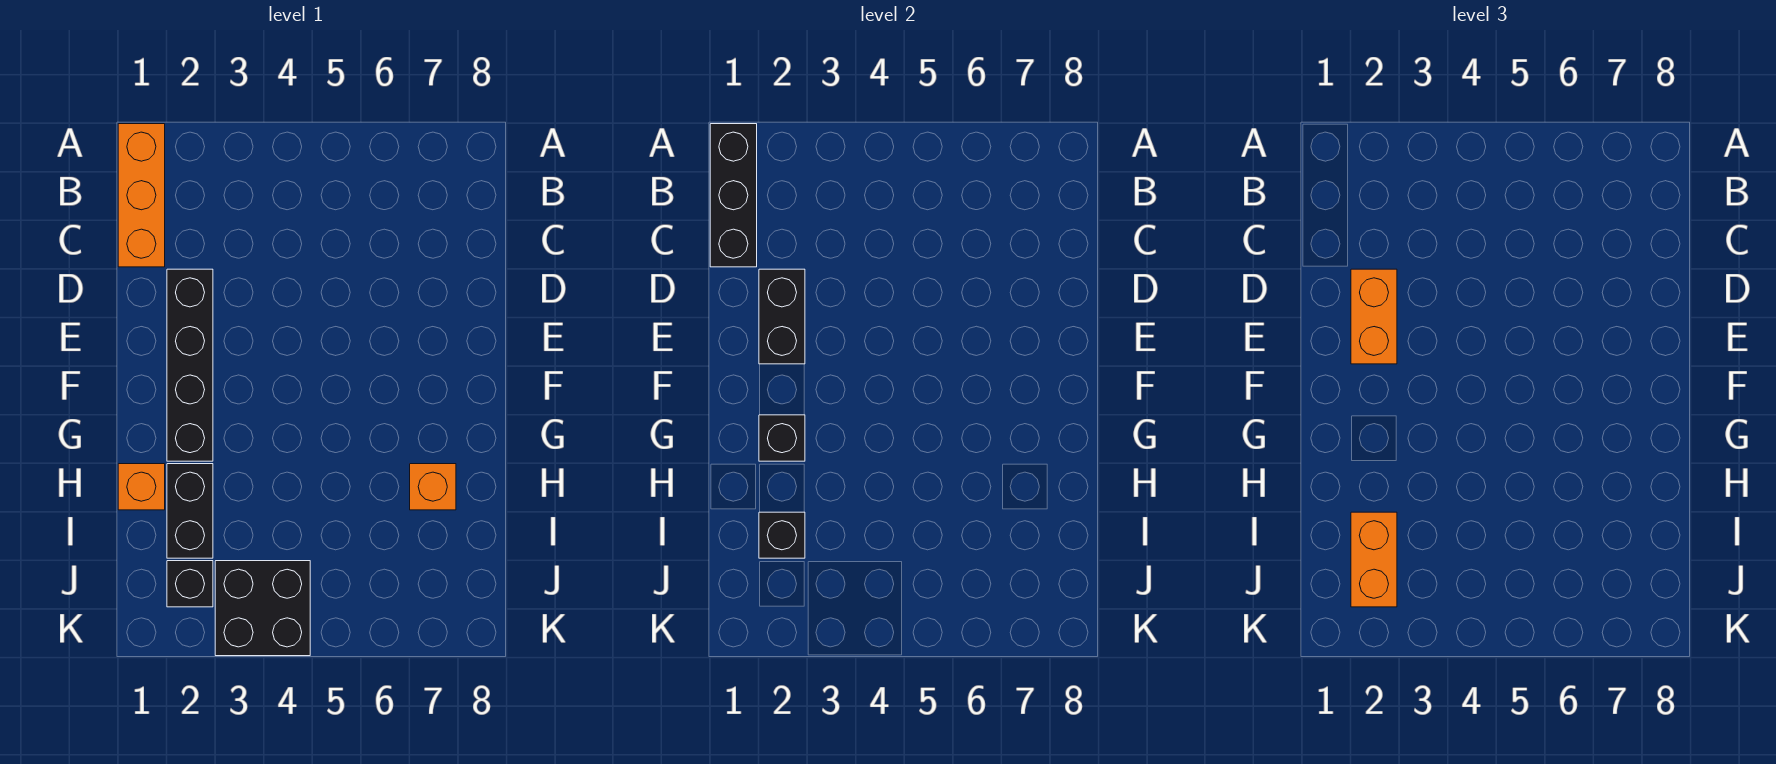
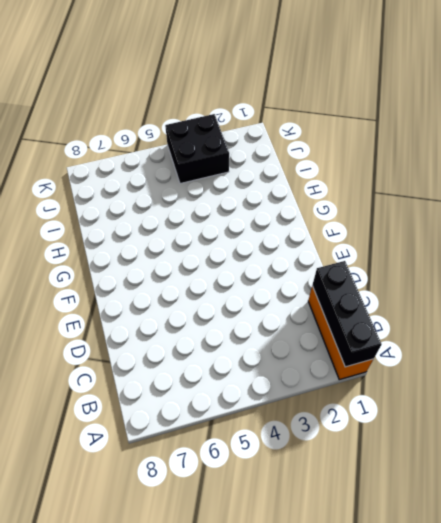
none -> black brick D2:G2 level 1
none -> orange brick H1 level 1
none -> black brick H2:I2 level 1

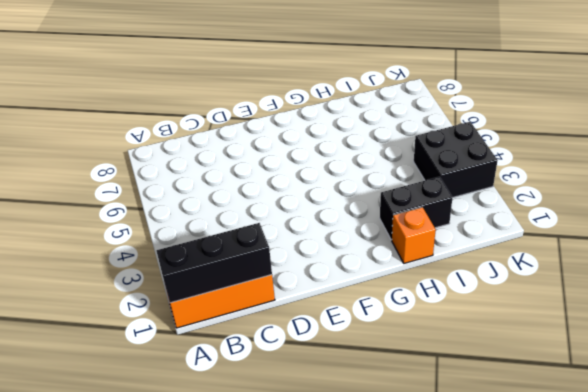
none -> black brick D2:G2 level 1
none -> orange brick H7 level 1
none -> black brick J2 level 1

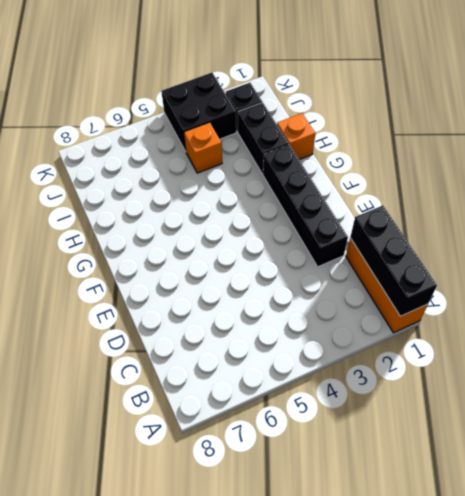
orange brick I4 level 1 -> orange brick H7 level 1
none -> black brick D2:E2 level 2
none -> black brick G2 level 2
none -> black brick I2 level 2

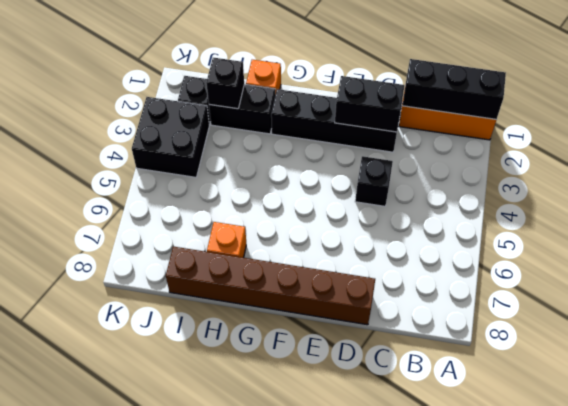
black brick D4 level 1 -> black brick G2 level 2
brown brick D8:I8 level 1 -> none
none -> orange brick D2:E2 level 3
none -> orange brick I2:J2 level 3

